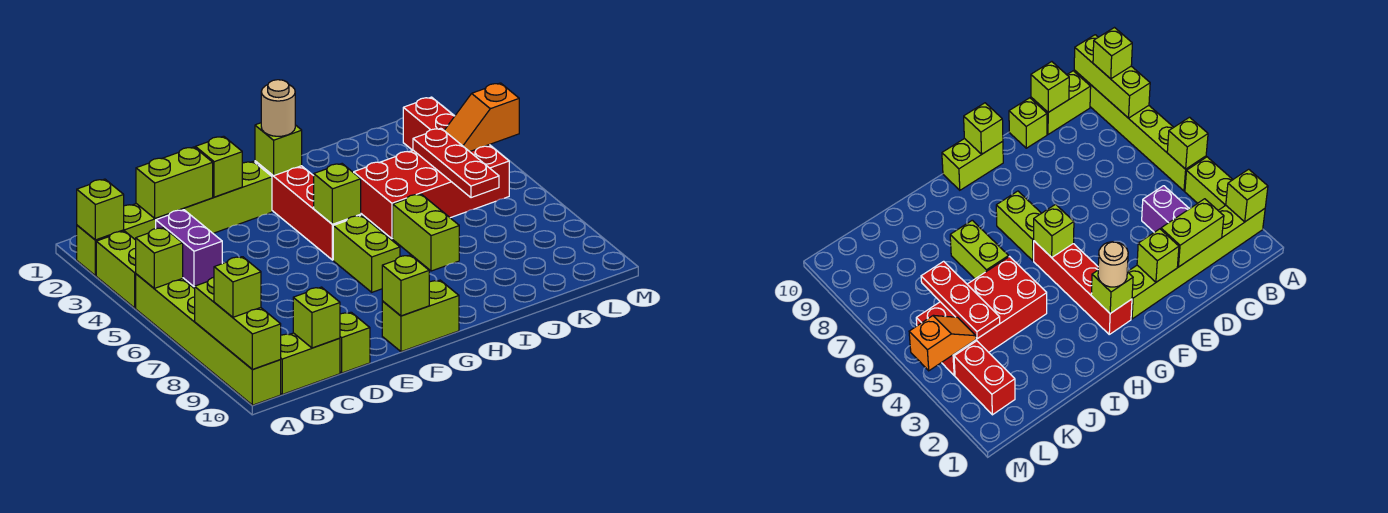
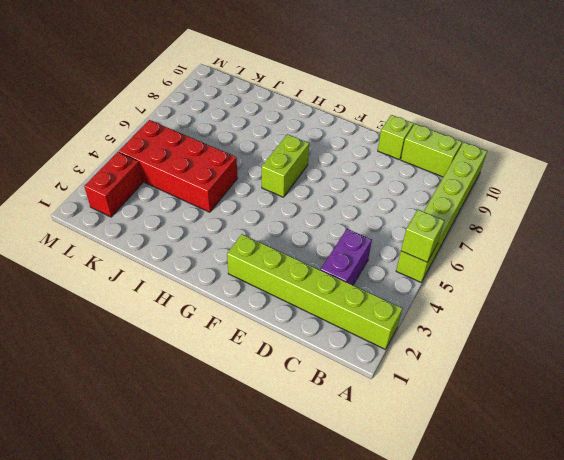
none -> lime brick A3:A4 level 1
none -> lime brick F10:G10 level 1
none -> red brick G2:G5 level 1

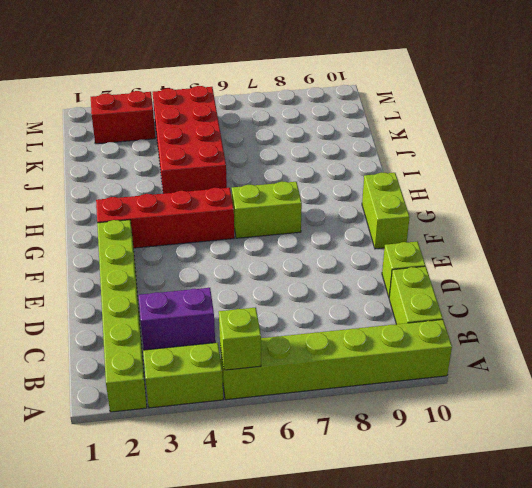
none -> lime brick I6:I7 level 1
none -> lime brick A2 level 2
none -> lime brick A8:A10 level 2

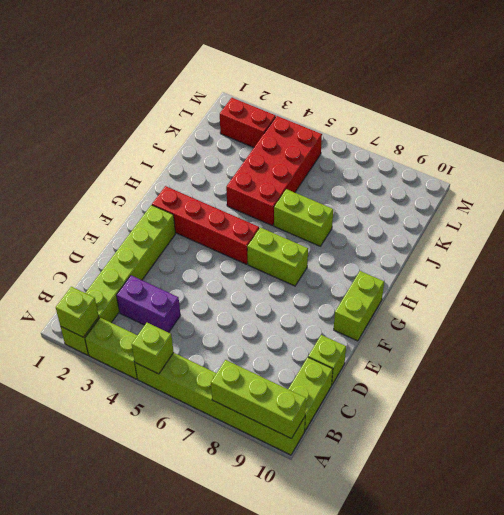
none -> lime brick C2:D2 level 2
none -> lime brick C10 level 2
none -> lime brick E2 level 2

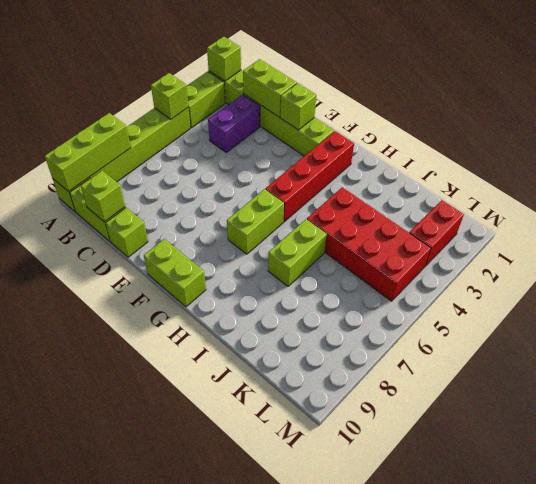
none -> lime brick F10 level 2
none -> lime brick G2 level 2
none -> lime brick G5 level 2

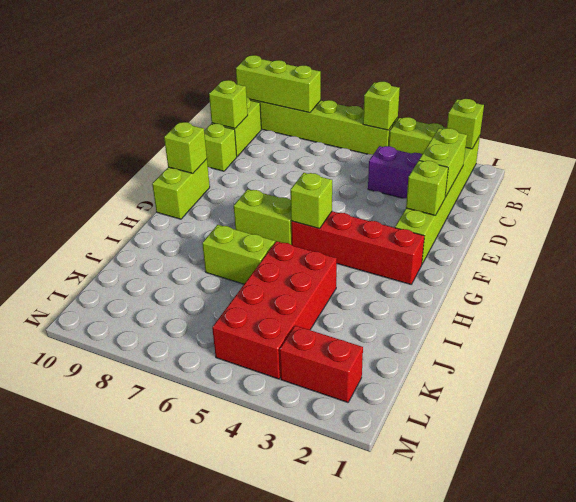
none -> lime brick G2 level 2
none -> red plate K4:K6 level 2
none -> orange slope L4:M4 level 2 top M

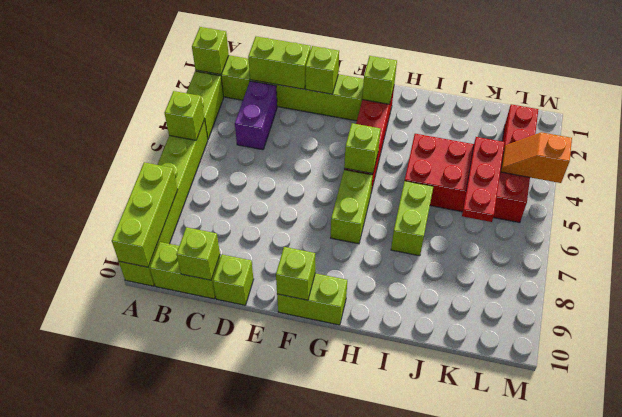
none -> lime brick A9 level 3
none -> tan round brick G2 level 3

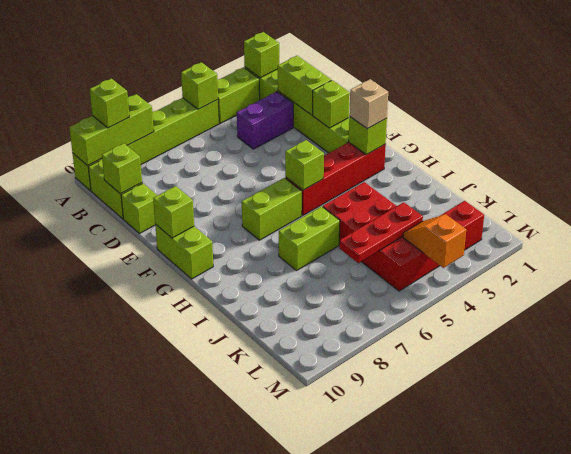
tan brick G2 level 3 -> tan round brick G2 level 3

